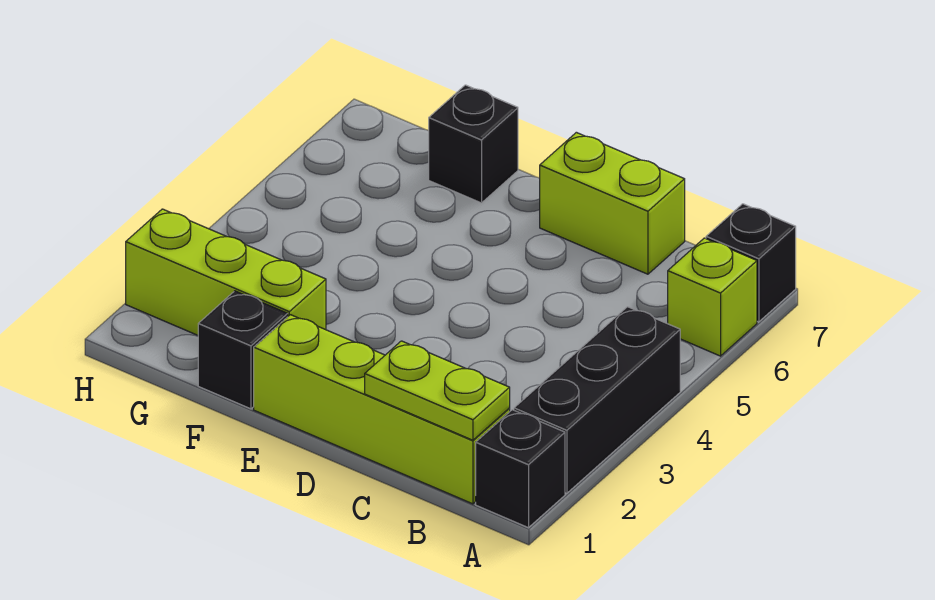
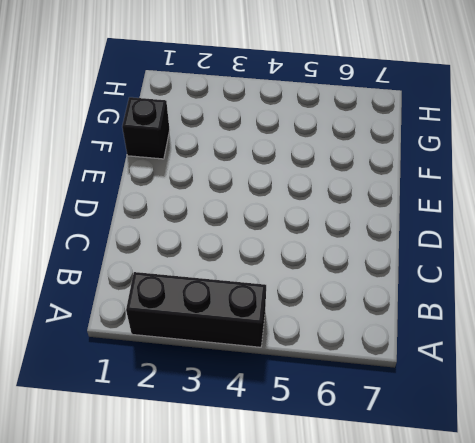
none -> black brick A1 level 1
none -> lime brick A6 level 1

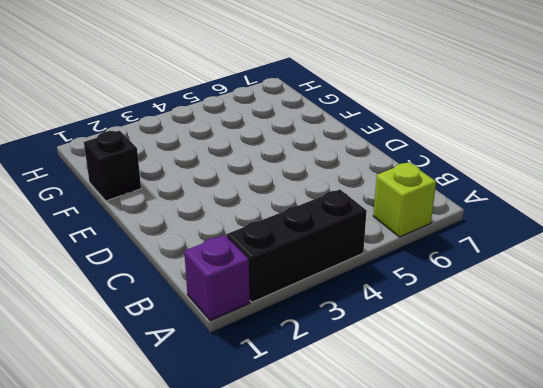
purple brick A1 level 1 -> black brick A1 level 1
none -> black brick A7 level 1
none -> lime brick B1:E1 level 1

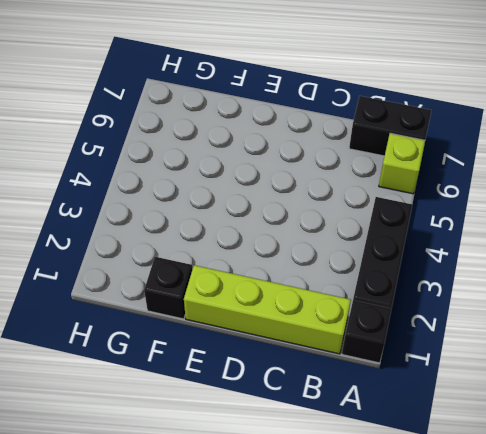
black brick A7:B7 level 1 -> black brick A7 level 1
none -> lime brick C7:D7 level 1
none -> lime brick F2:H2 level 1

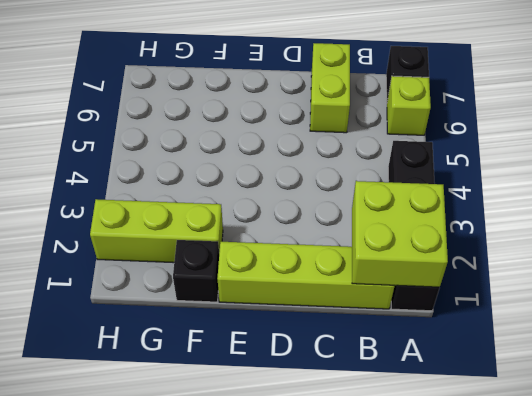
lime brick A1:B2 level 2 -> lime plate B1:C1 level 2
lime brick C6:C7 level 1 -> lime brick C7:D7 level 1
none -> black brick F7 level 1

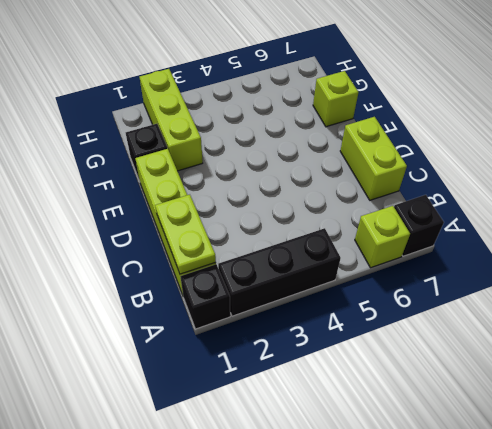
lime brick F7 level 1 -> black brick F7 level 1

